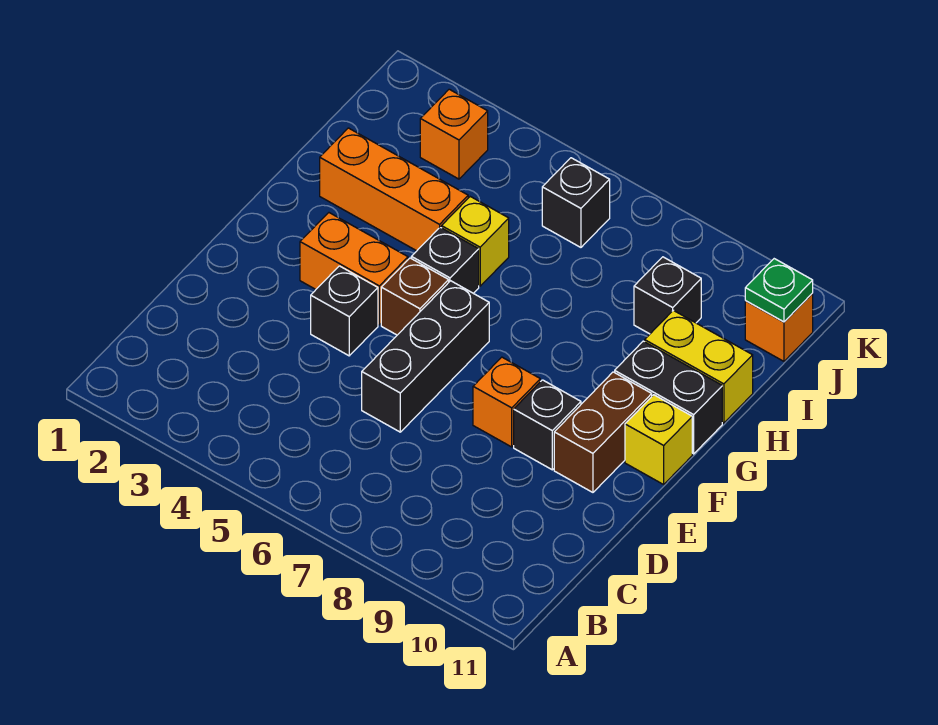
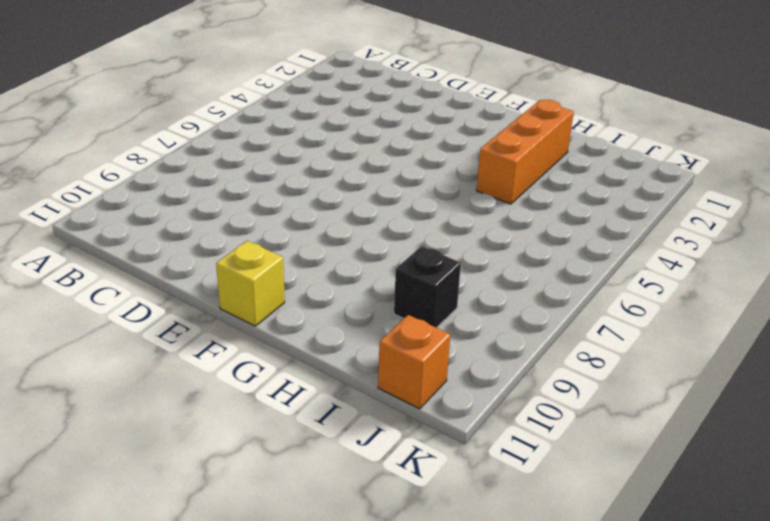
none -> black brick D6:F6 level 1
none -> black brick E4 level 1
none -> orange brick E8 level 1

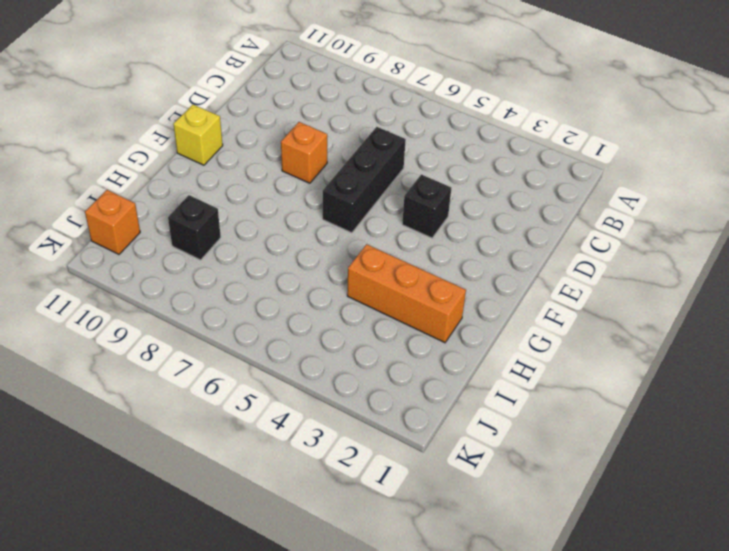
none -> black brick E9 level 1
none -> brown brick E10:F10 level 1
none -> orange brick F3:F4 level 1

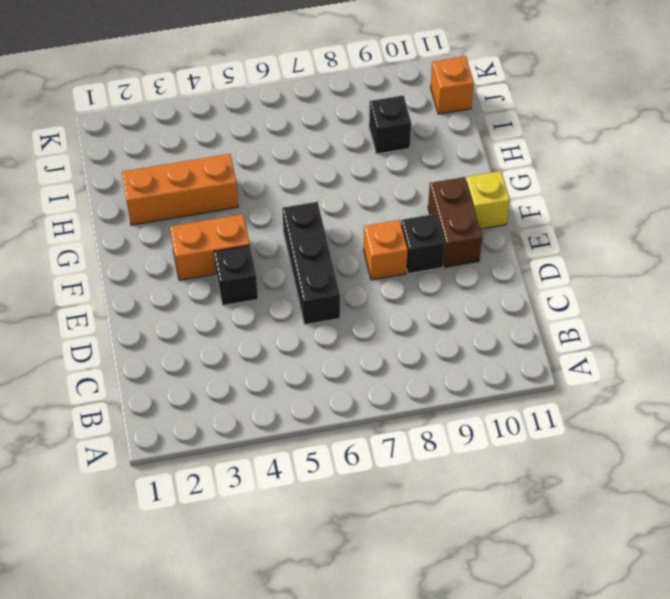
none -> brown brick F5 level 1
none -> black brick G5 level 1
none -> black brick G10:G11 level 1

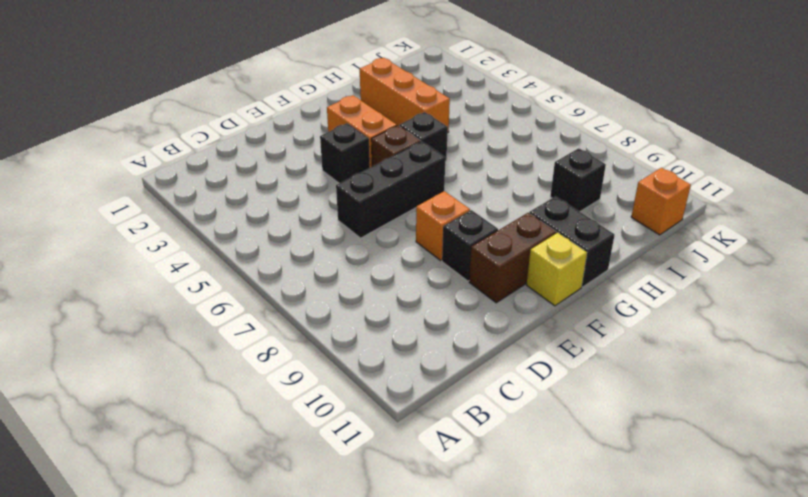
none -> yellow brick H5 level 1
none -> yellow brick H10:H11 level 1
none -> orange brick J3 level 1

